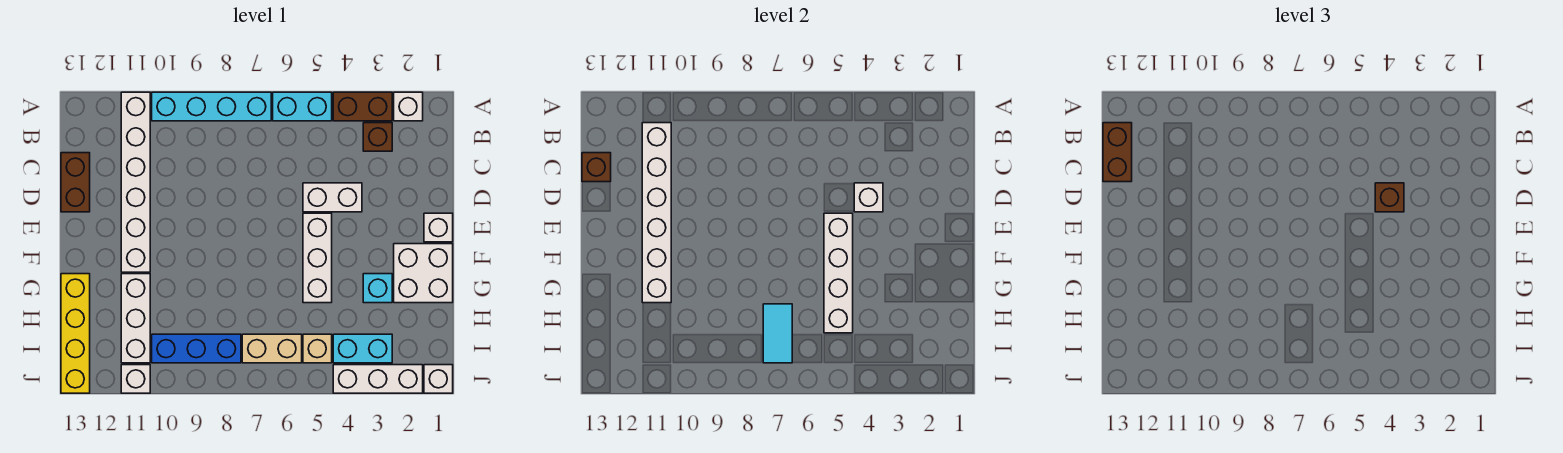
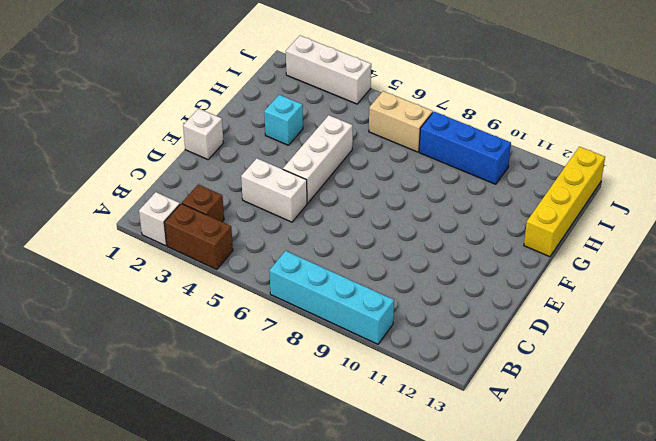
none -> cyan brick A5:A6 level 1
none -> white brick A11:F11 level 1
none -> brown brick C13:D13 level 1

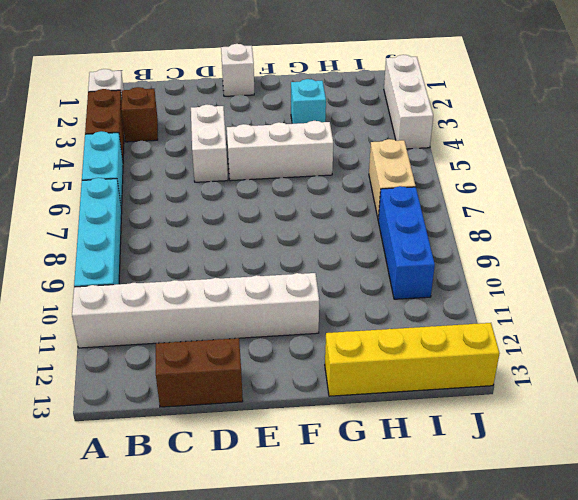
none -> white brick F1:G2 level 1
none -> white brick G11:I11 level 1
none -> cyan brick I3:I4 level 1

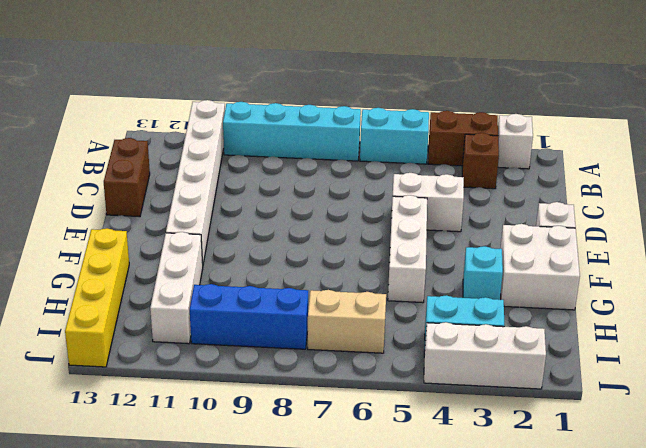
none -> tan brick I5 level 1
none -> white brick J1 level 1
none -> white brick J11 level 1

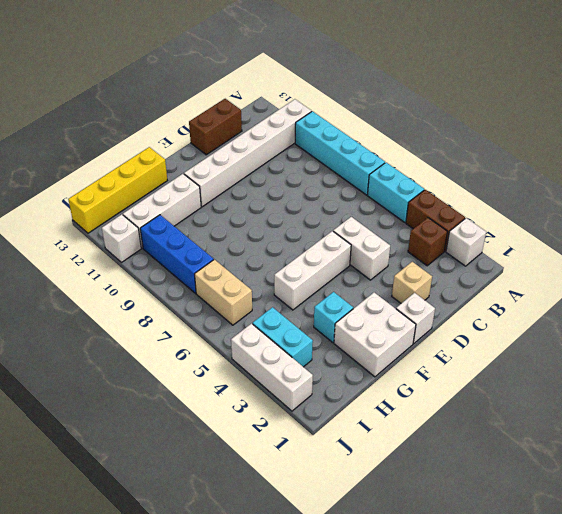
tan brick D2 level 1 -> tan brick I5 level 1
none -> white brick J1 level 1
none -> white brick B11:G11 level 2
none -> brown brick C13 level 2

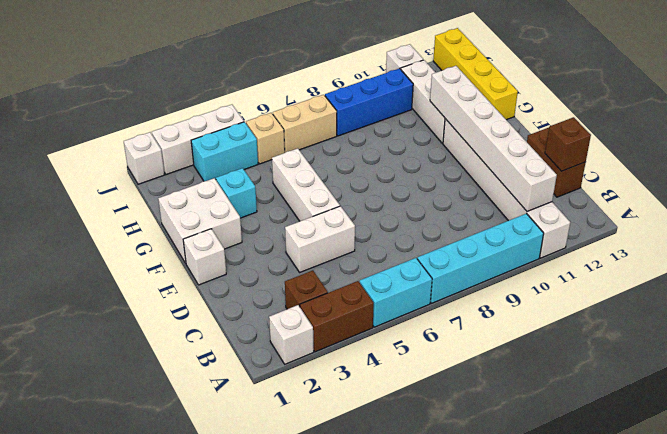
none -> white brick D4 level 2
none -> white brick E5:H5 level 2
none -> cyan tile H7:I7 level 2

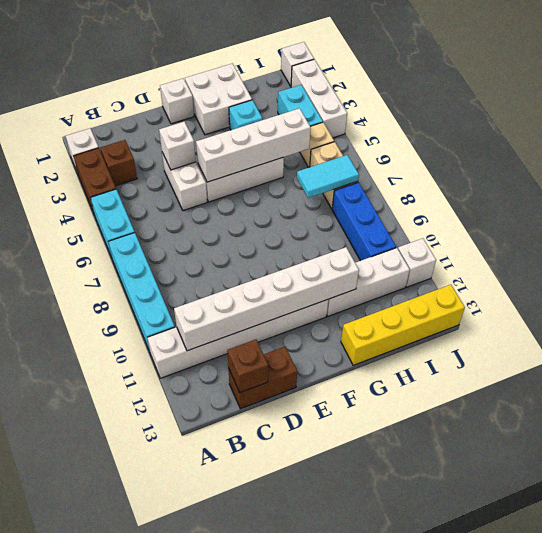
none -> brown brick B13:C13 level 3
none -> brown brick D4 level 3

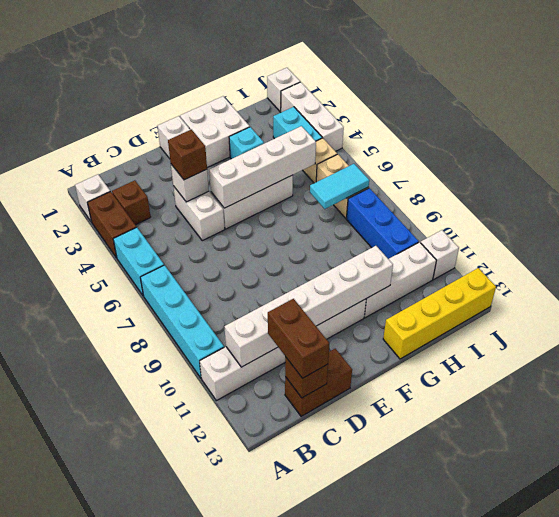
brown brick C12:C13 level 3 -> brown brick B13:C13 level 3

